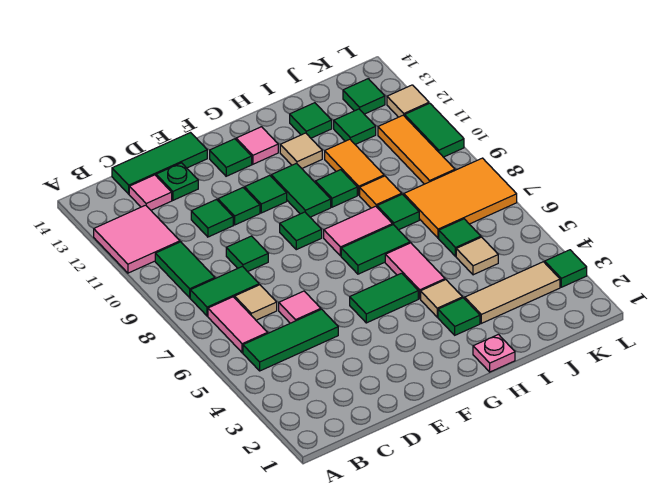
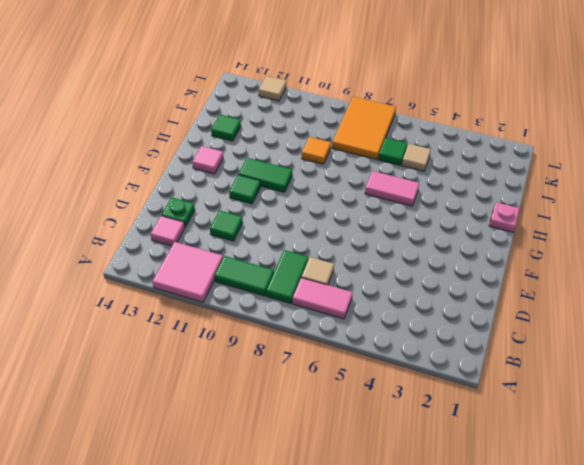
none -> green tile B5:D5 level 1
none -> green tile C14:E14 level 1
none -> pink tile D6 level 1
none -> green tile D9 level 1

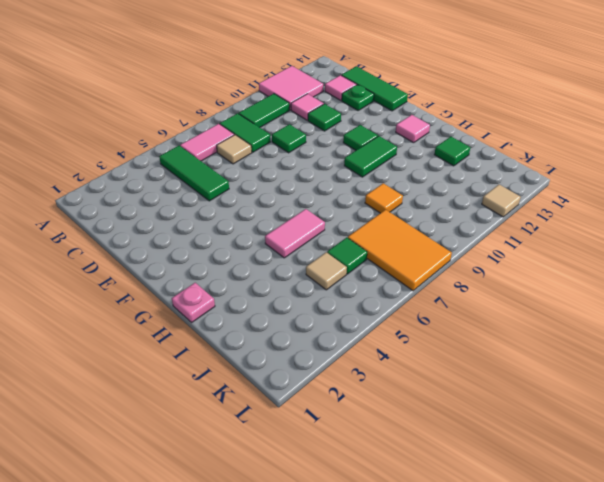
pink tile C11 level 1 -> pink tile D6 level 1
none -> green tile E11 level 1
none -> green tile F5:G5 level 1
none -> green tile F9 level 1
none -> green tile F13 level 1

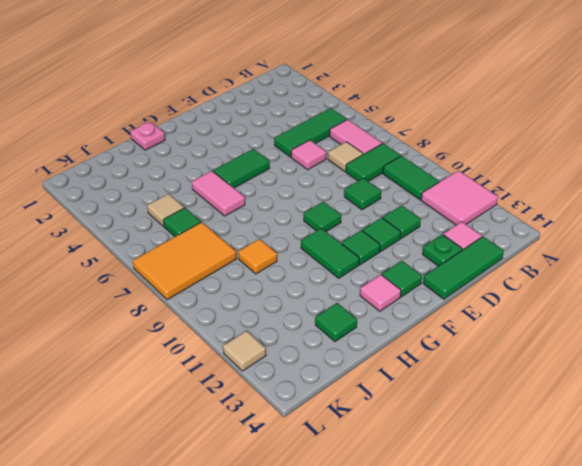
none -> green tile G7:H7 level 1
none -> pink tile G8:H8 level 1
none -> green tile H3 level 1
none -> tan tile H4 level 1

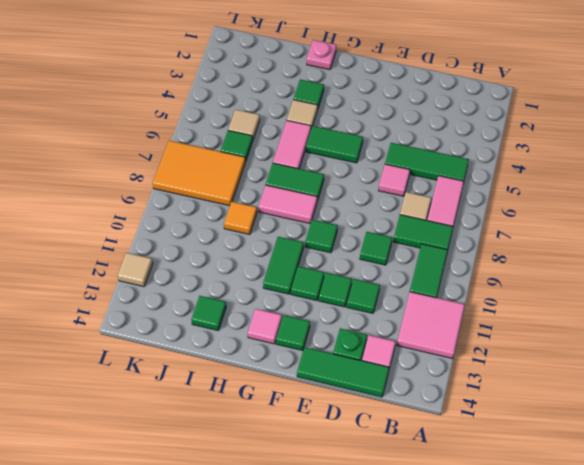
none -> green tile H10 level 1
none -> tan tile H12 level 1
none -> tan tile I3:K3 level 1
none -> green tile I8 level 1

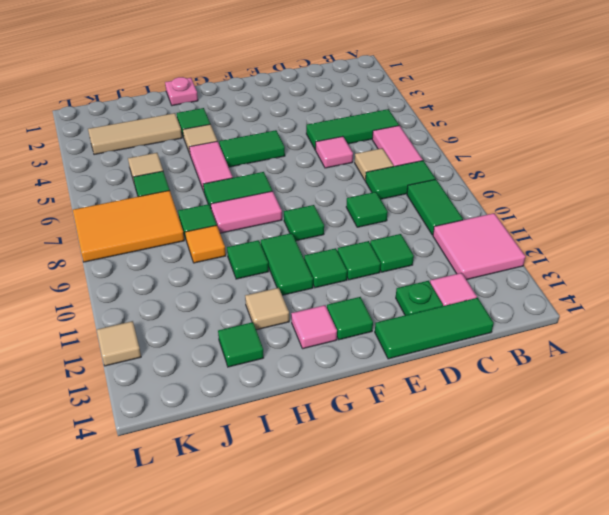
none -> orange tile I10:I11 level 1
none -> green tile J12 level 1
none -> orange tile K9:K11 level 1
none -> green tile K13 level 1

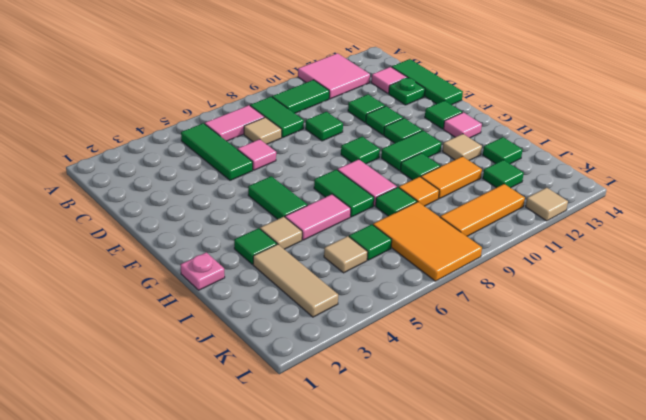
none -> green tile K13 level 1
none -> green tile L3 level 1
none -> green tile L10:L11 level 1

